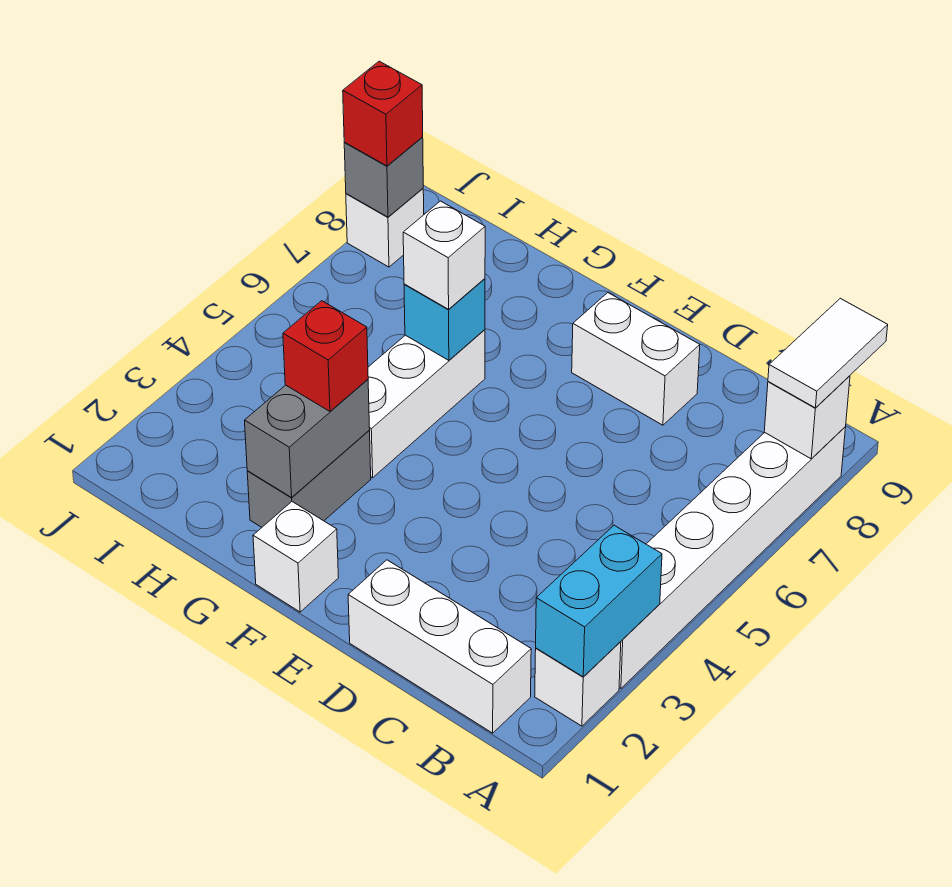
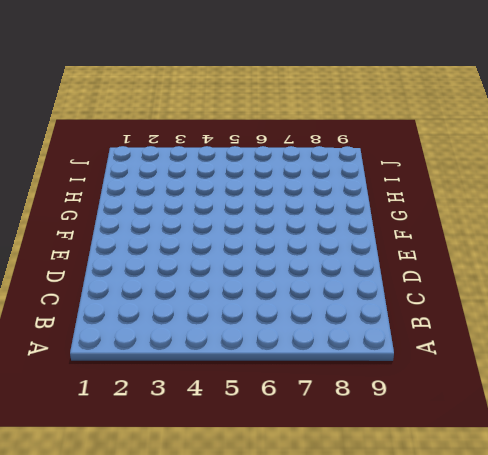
none -> white brick A2 level 1
none -> white brick A3:A8 level 1
none -> white brick B1:D1 level 1

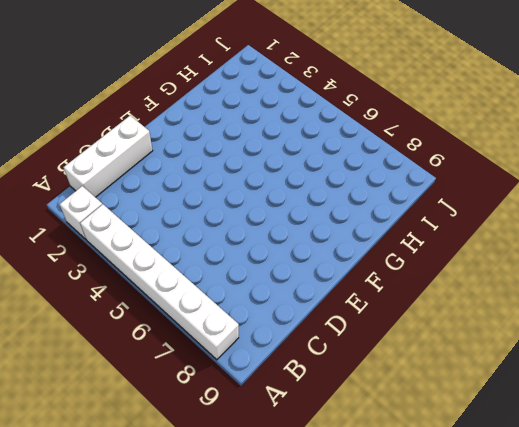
none -> white brick D8:E8 level 1
none -> white brick F1 level 1
none -> grey brick G2:G3 level 1

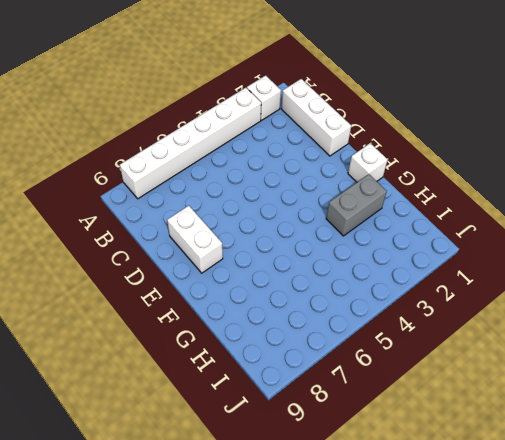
none -> white brick G4:G6 level 1
none -> white brick J8 level 1
none -> cyan brick A2:A3 level 2

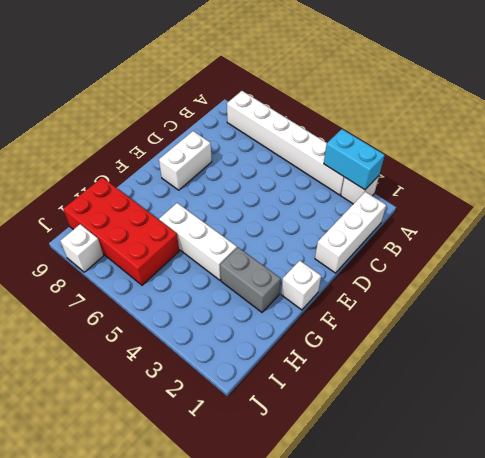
red brick H6:I9 level 1 -> none
none -> white brick A8 level 2
none -> grey brick G2:G3 level 2
none -> cyan brick G6 level 2

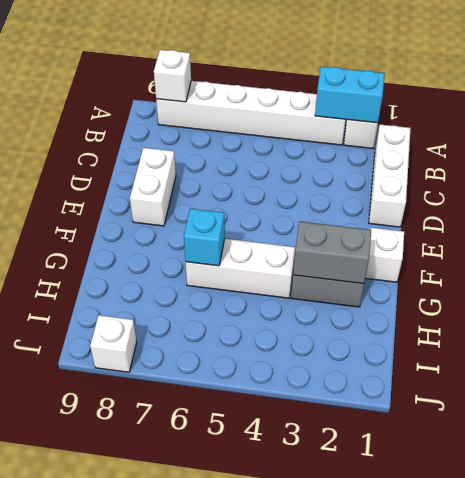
none -> grey brick J8 level 2
none -> white tile A8:A9 level 3
none -> red brick G3 level 3

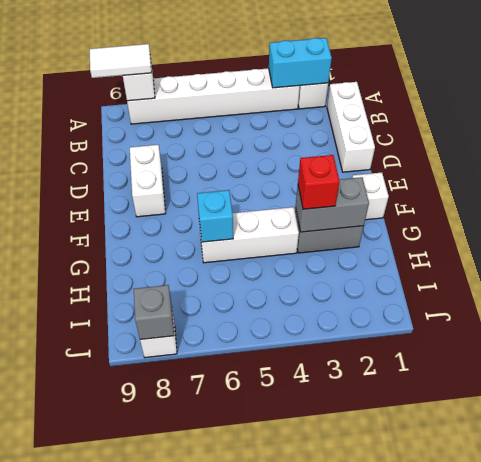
none -> white brick G6 level 3
none -> red brick J8 level 3

